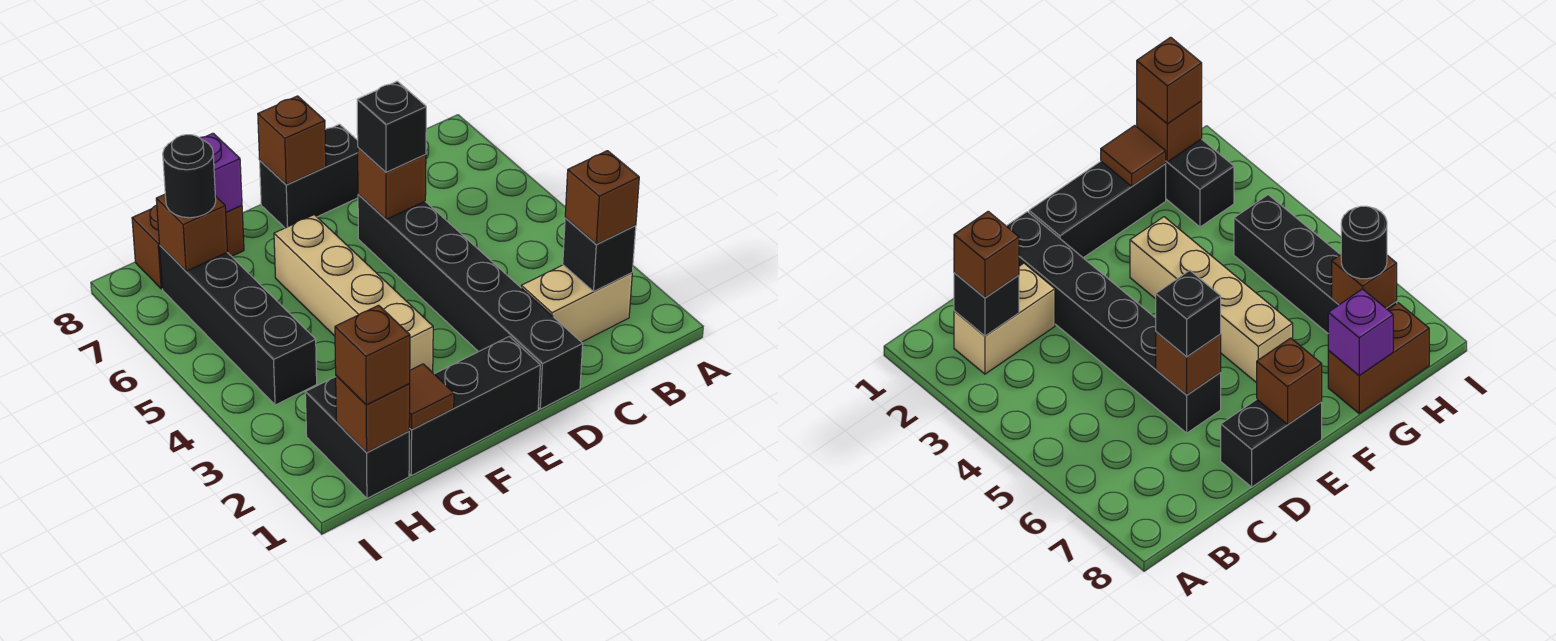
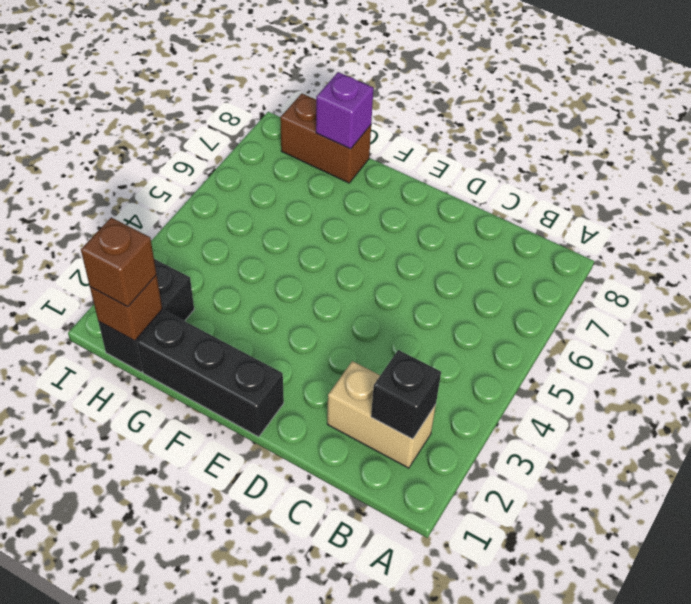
none -> black brick D1:D6 level 1
none -> black brick D8:E8 level 1
none -> tan brick F3:F6 level 1

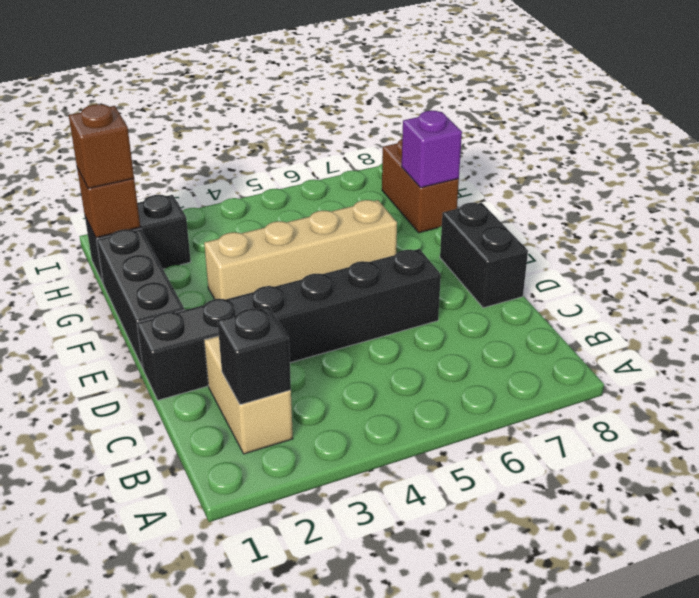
none -> black brick H4:H7 level 1
none -> brown brick D6 level 2
none -> brown brick E8 level 2

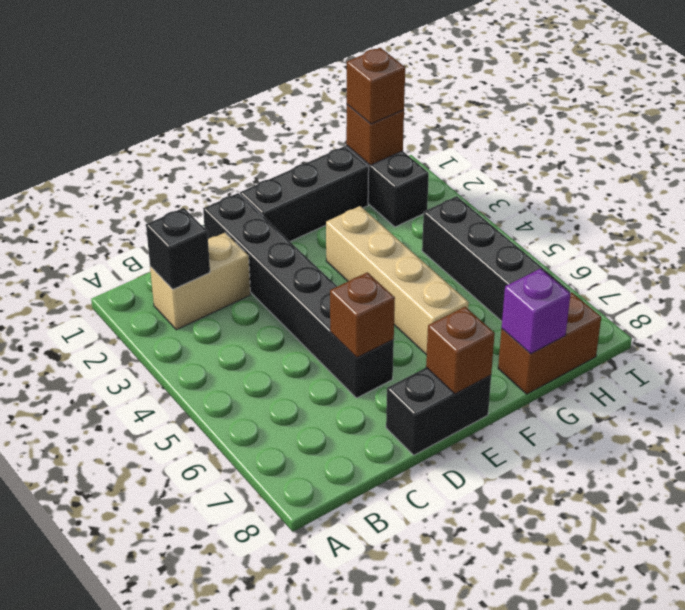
none -> brown tile G1 level 2
none -> brown brick H7 level 2
none -> brown brick B2 level 3

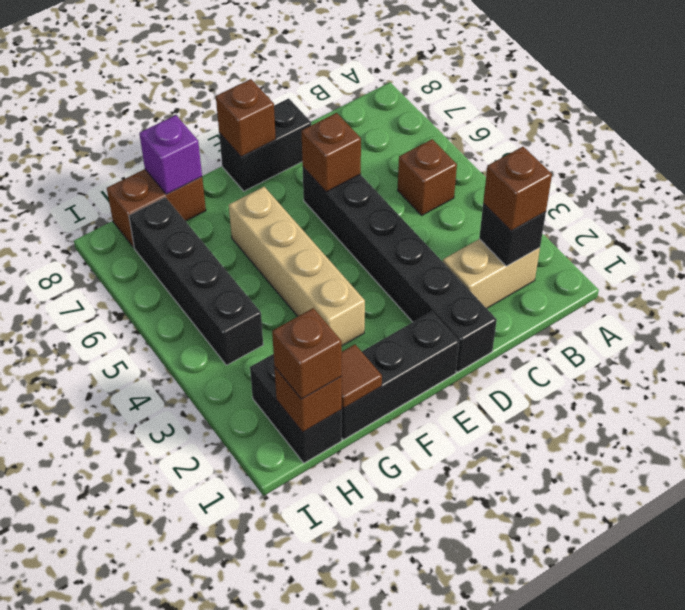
brown brick B5 level 1 -> brown brick H7 level 2
none -> black brick D6 level 3
none -> black round brick H7 level 3

